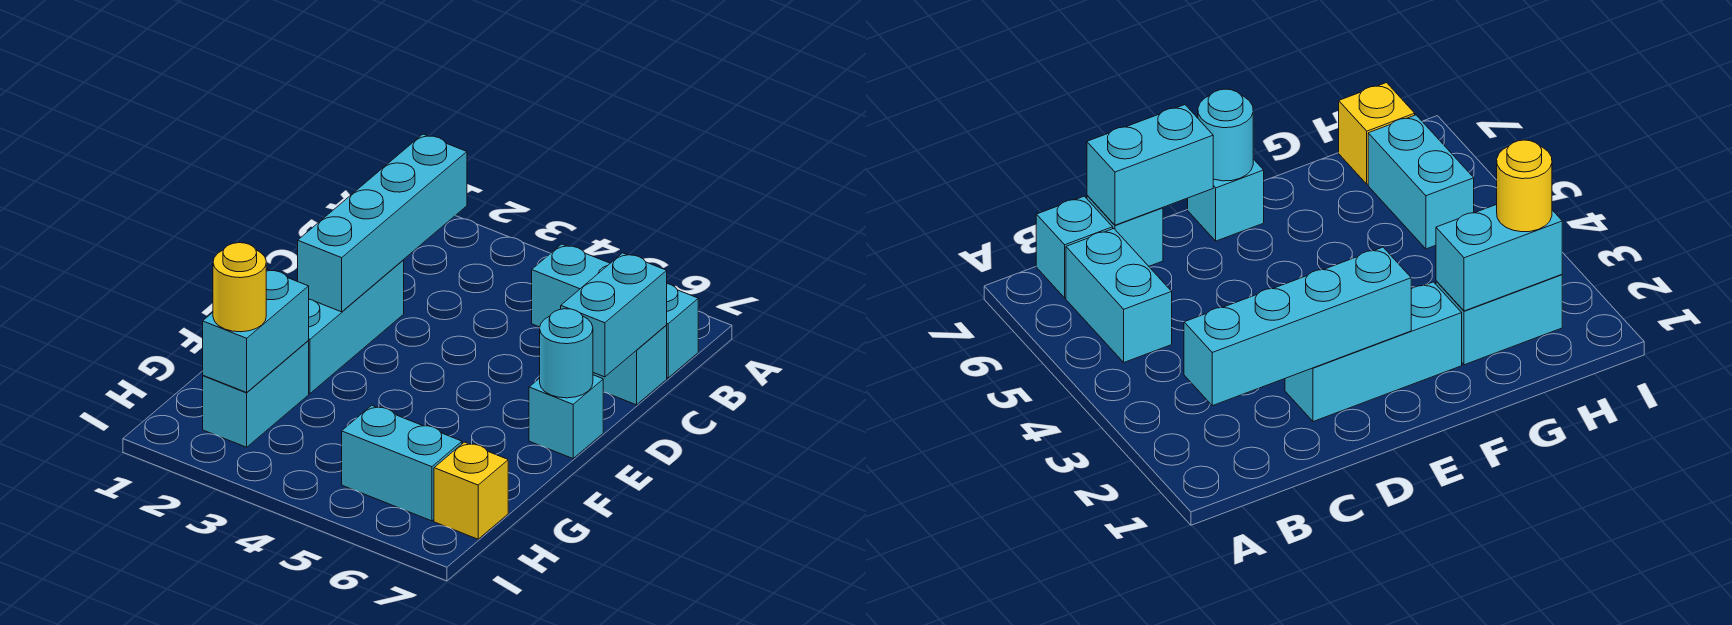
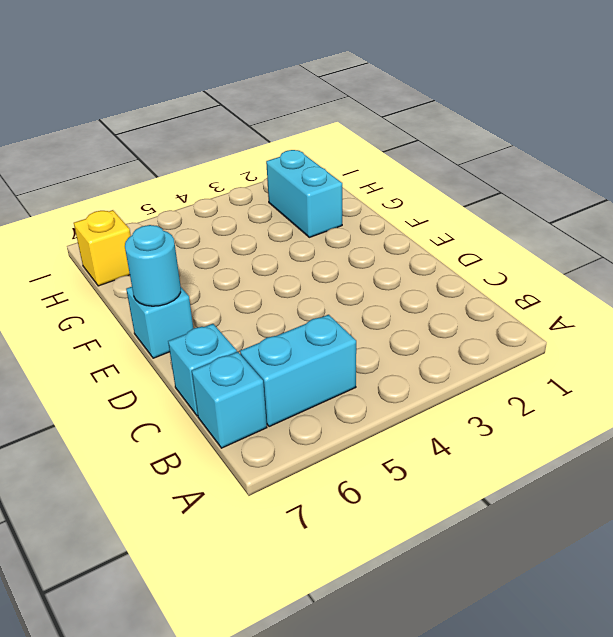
none -> cyan brick D2:F2 level 1
none -> cyan brick H5:H6 level 1
none -> cyan brick B2:E2 level 2

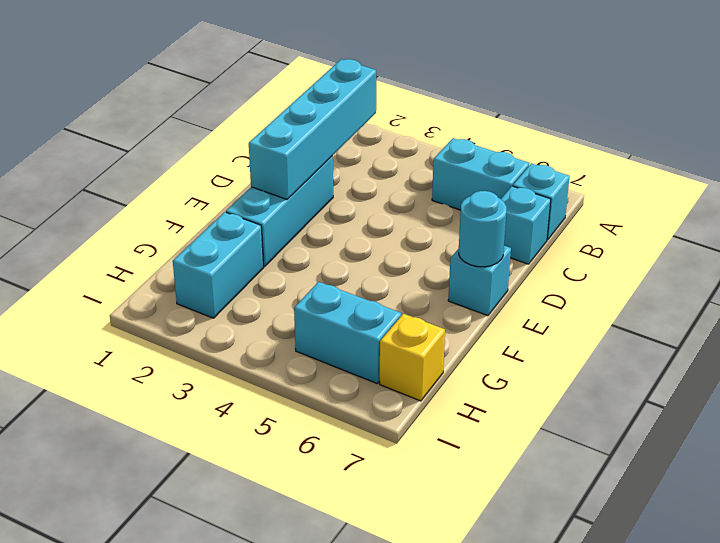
none -> cyan brick C7:D7 level 2
none -> cyan brick G2:H2 level 2
none -> yellow round brick H2 level 3

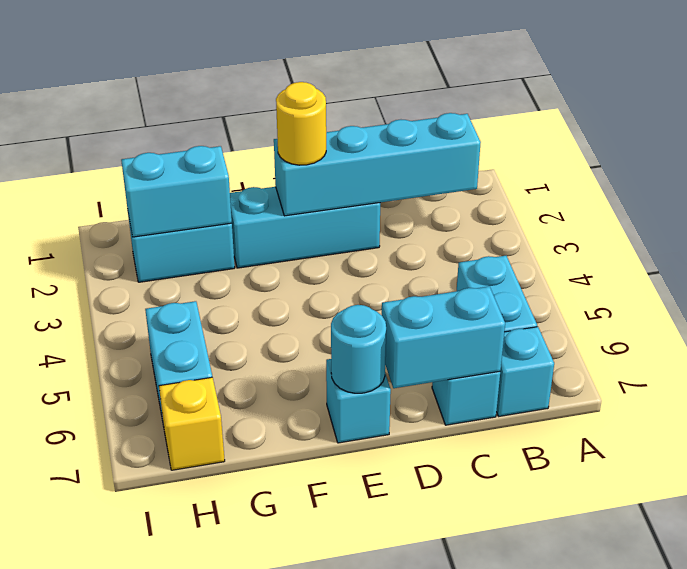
yellow round brick E2 level 3 -> yellow round brick H2 level 3

